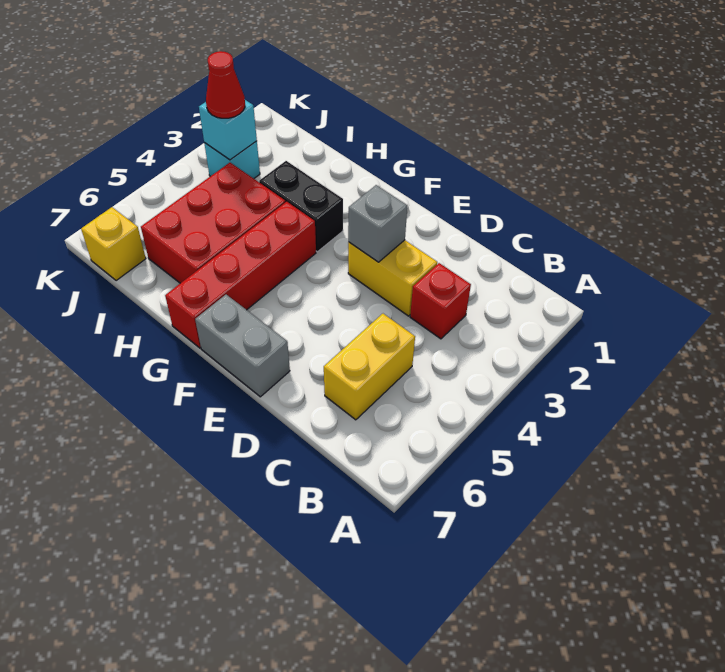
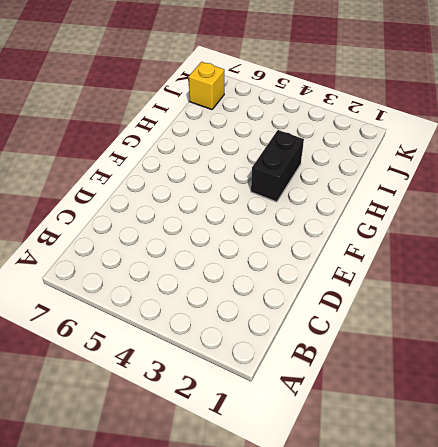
none -> red brick C3 level 1
none -> yellow brick C5:C6 level 1
none -> yellow brick D3:E3 level 1

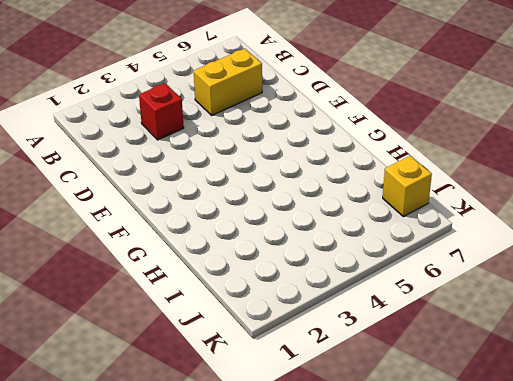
none -> yellow brick D3:E3 level 1
none -> grey brick E7:F7 level 1
none -> black brick G3:H3 level 1

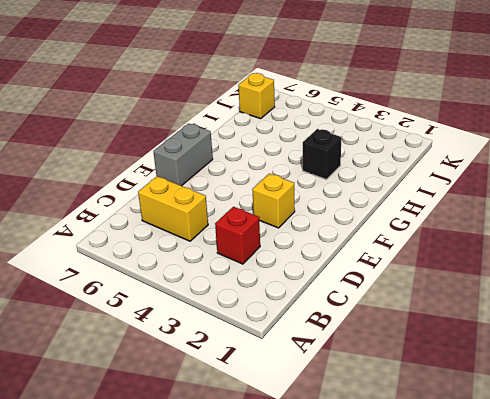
yellow brick E3 level 1 -> yellow brick D3:E3 level 1
black brick H3 level 1 -> black brick G3:H3 level 1
none -> red brick G4:G7 level 1
none -> red brick H4:I6 level 1
none -> cyan brick J3 level 1

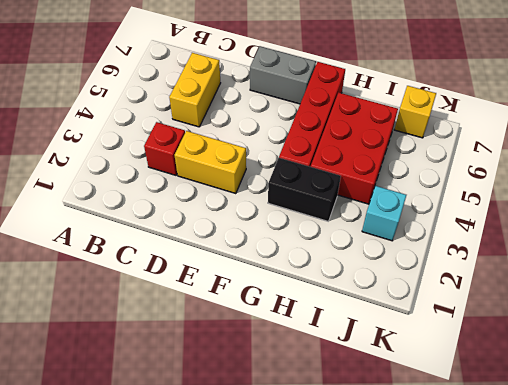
none -> grey brick E3 level 2
none -> cyan brick J3 level 2
none -> red cone J3 level 3

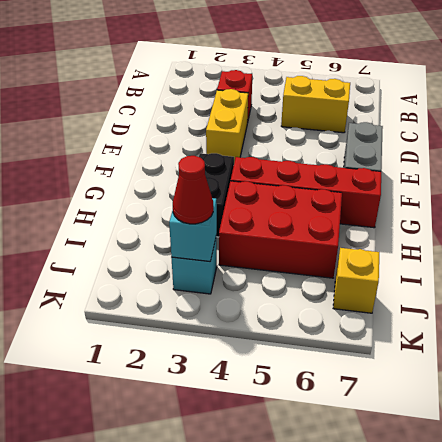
none -> grey brick E3 level 2

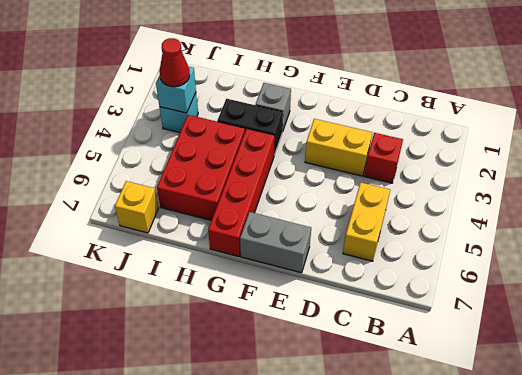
grey brick G2 level 1 -> grey brick E3 level 2

